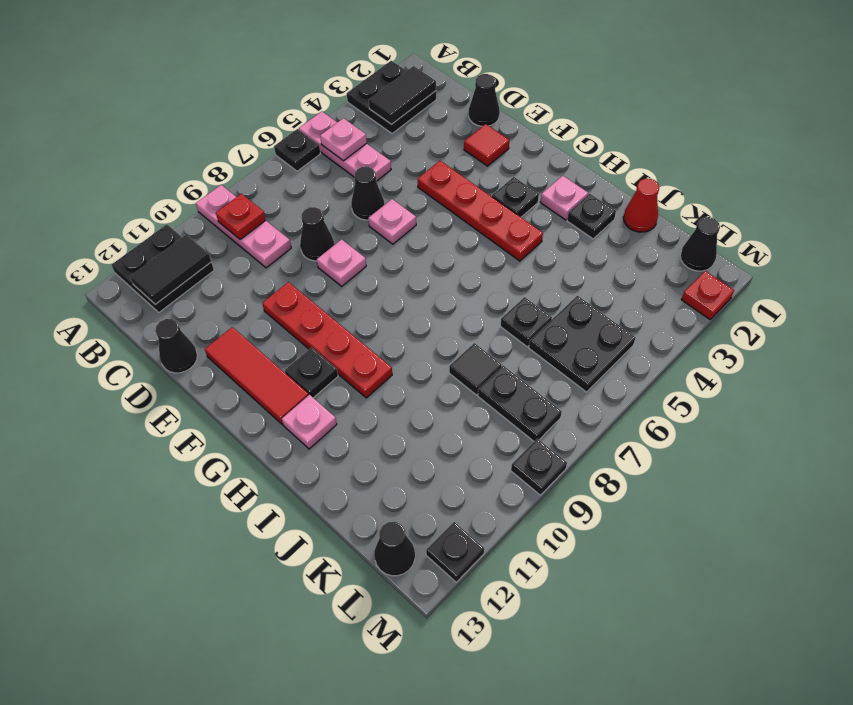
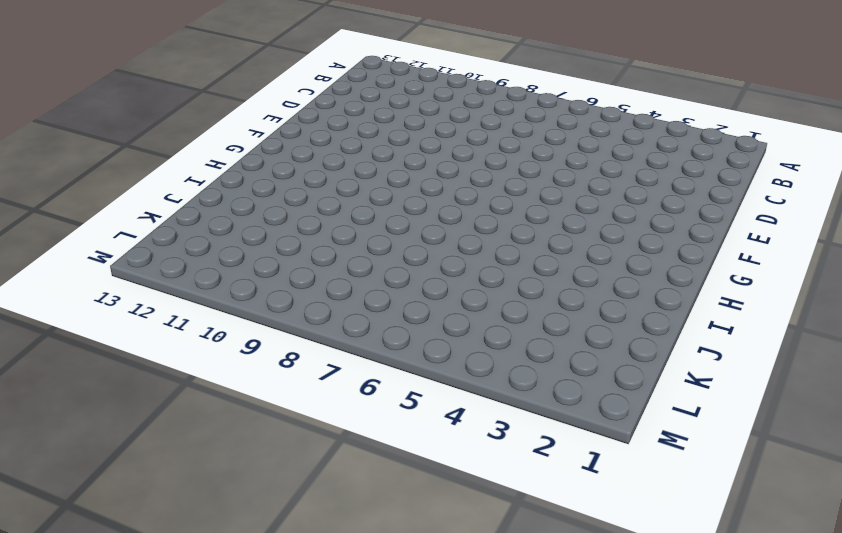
none -> black plate A2:B3 level 1
none -> pink plate A5:C5 level 1
none -> black plate A6 level 1
none -> pink plate A9:C9 level 1

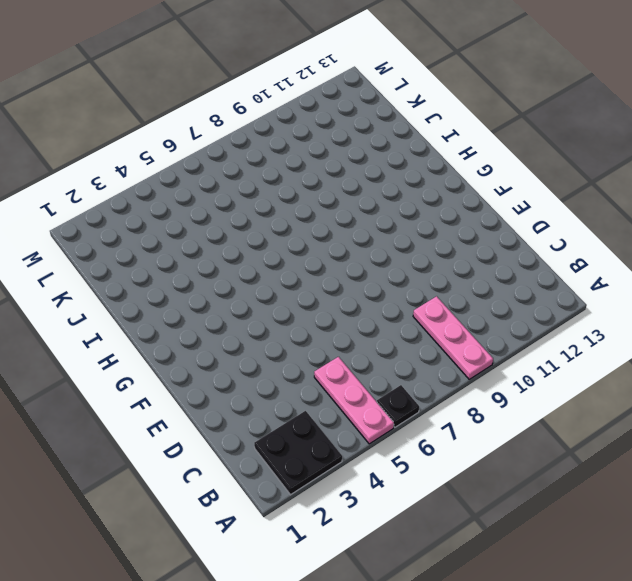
none -> black plate A11:B12 level 1
none -> black cone D1 level 1
none -> black cone D6 level 1
none -> black cone D8 level 1

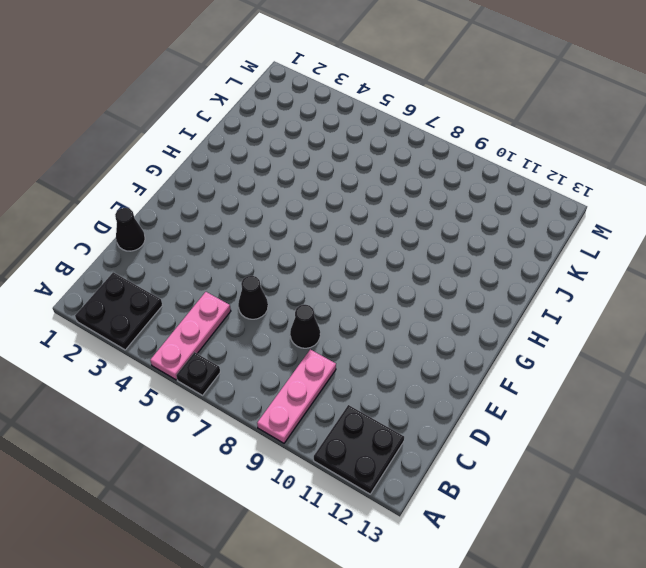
none -> black cone D13 level 1
none -> red tile E2 level 1
none -> red plate E4:H4 level 1
none -> pink plate E6 level 1

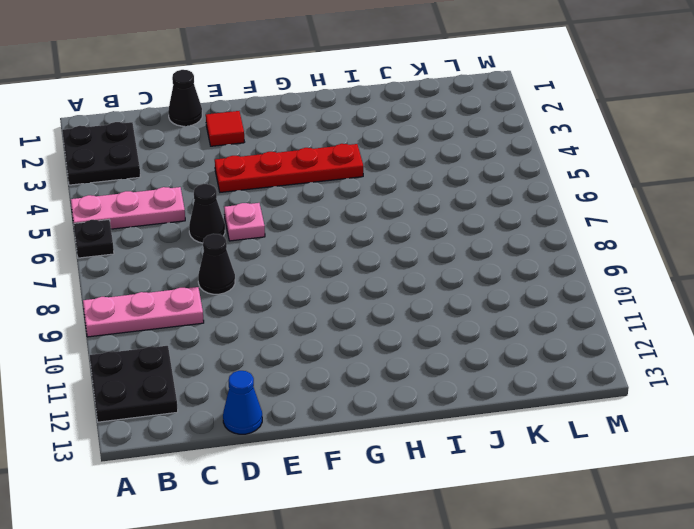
blue cone D13 level 1 -> black cone D13 level 1
none -> pink plate E8 level 1
none -> red plate E10:H10 level 1
none -> red tile E12:G12 level 1
none -> black plate G3 level 1

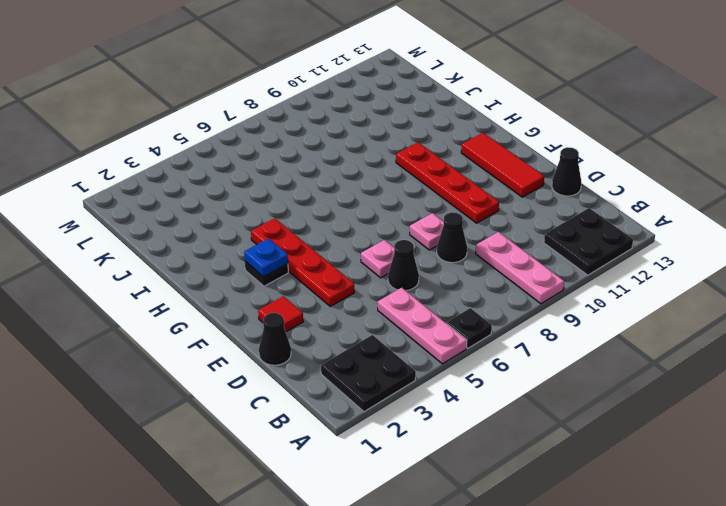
blue plate G3 level 2 -> none
none -> black plate G11 level 1
none -> pink plate H2 level 1
none -> pink plate H12 level 1
none -> black plate I2 level 1

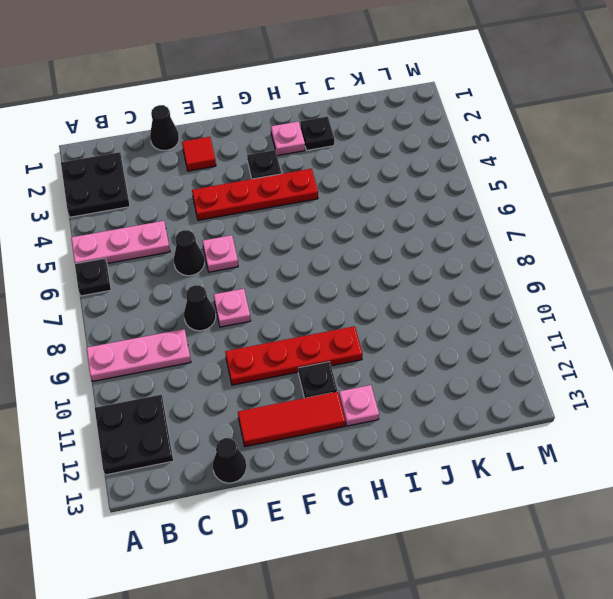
none -> red cone J1 level 1
none -> black plate J6 level 1
none -> black tile J8 level 1
none -> black plate K5:L6 level 1

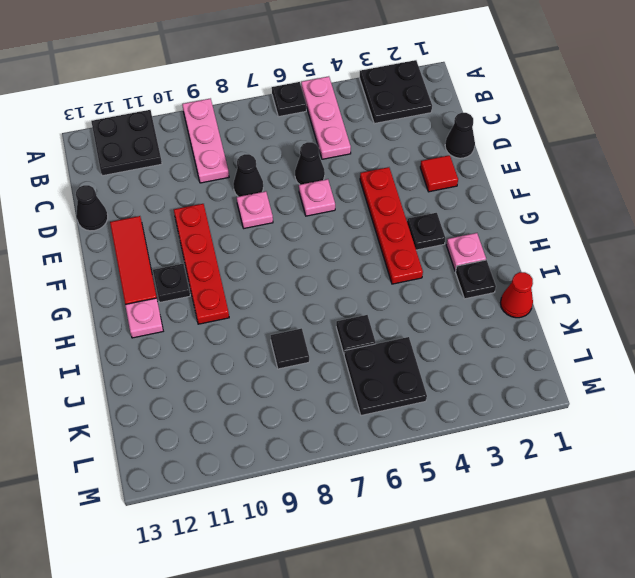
none -> black plate K8:L8 level 1
none -> black cone L1 level 1
none -> black cone L13 level 1
none -> red plate M2 level 1

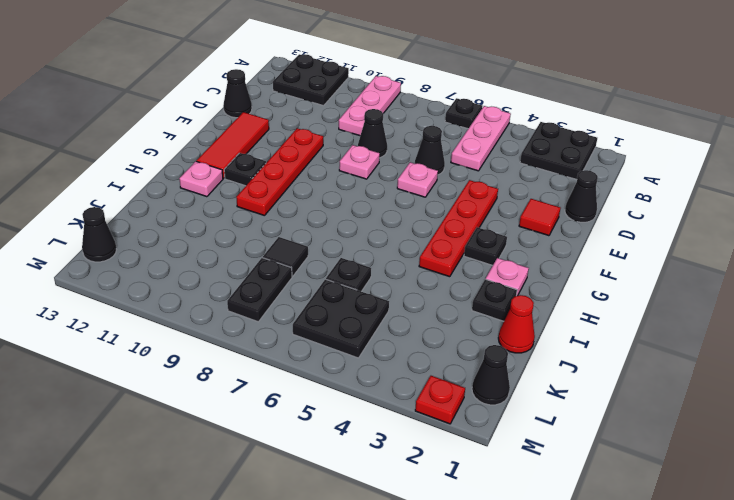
none -> black plate M9 level 1
none -> black plate M12 level 1
none -> black tile B2:B3 level 2
none -> pink plate B5 level 2

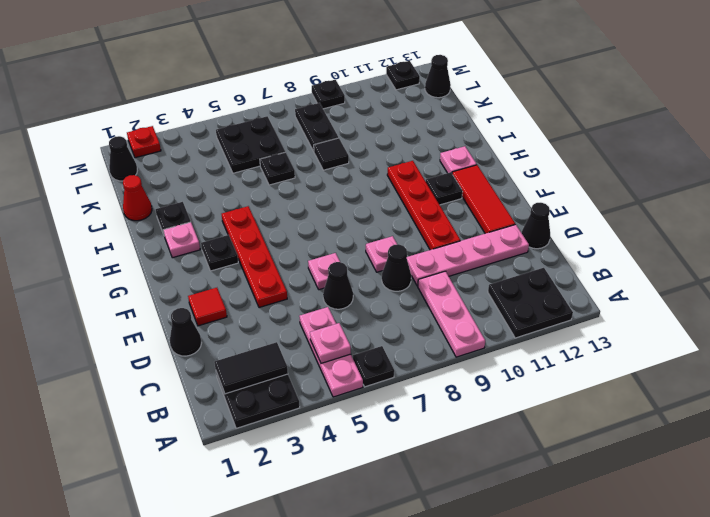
pink plate D9:D12 level 1 -> none
none -> red plate B9 level 2
none -> black tile B11:B12 level 2

